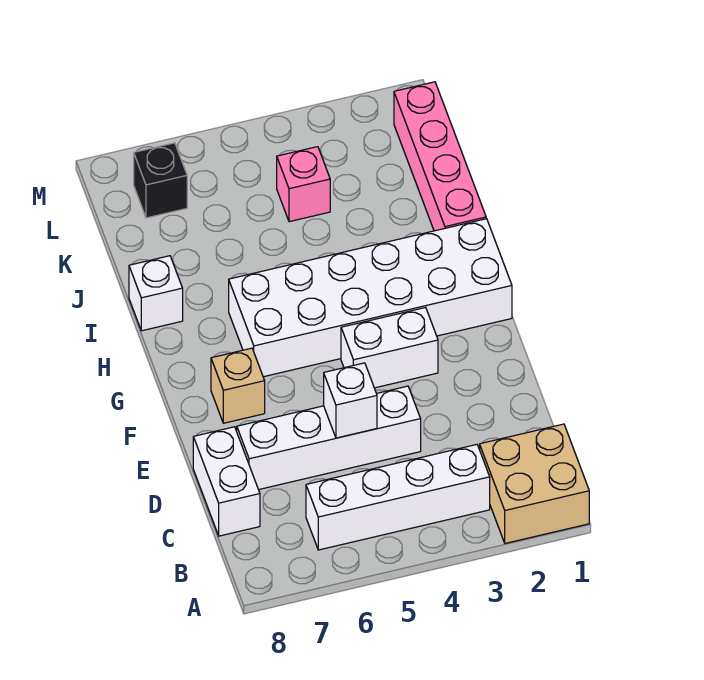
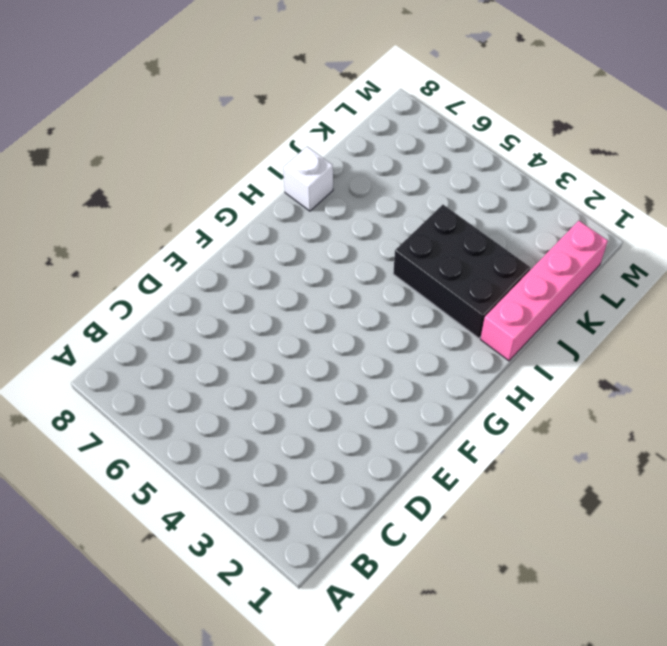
black brick I2:J4 level 1 -> none
none -> tan brick A1:B2 level 1
none -> white brick B3:B6 level 1
none -> white brick C8:D8 level 1

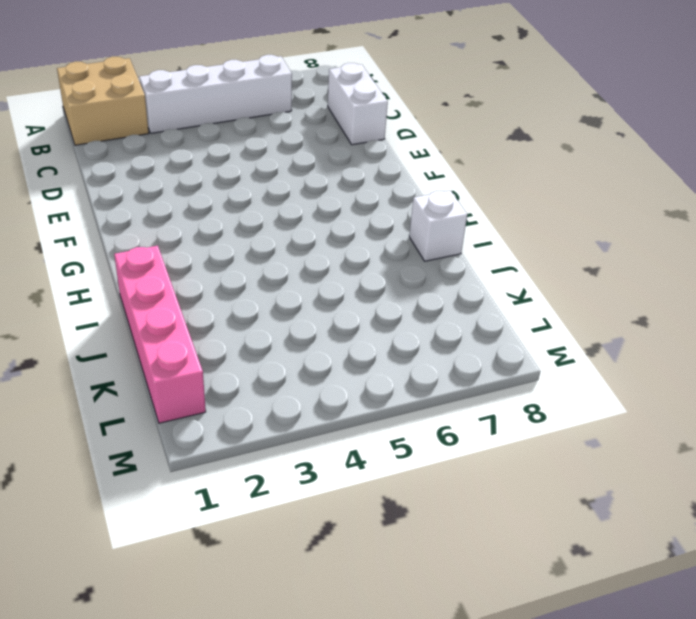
none -> white brick D4:D7 level 1
none -> white brick F3:F4 level 1
none -> tan brick F7 level 1

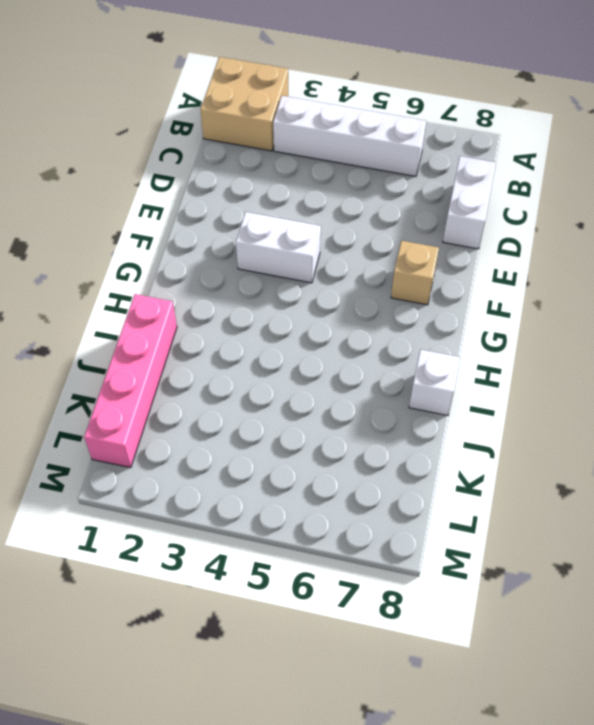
none -> white brick D4:D7 level 1
none -> white brick G1:H6 level 1
none -> pink brick K4 level 1

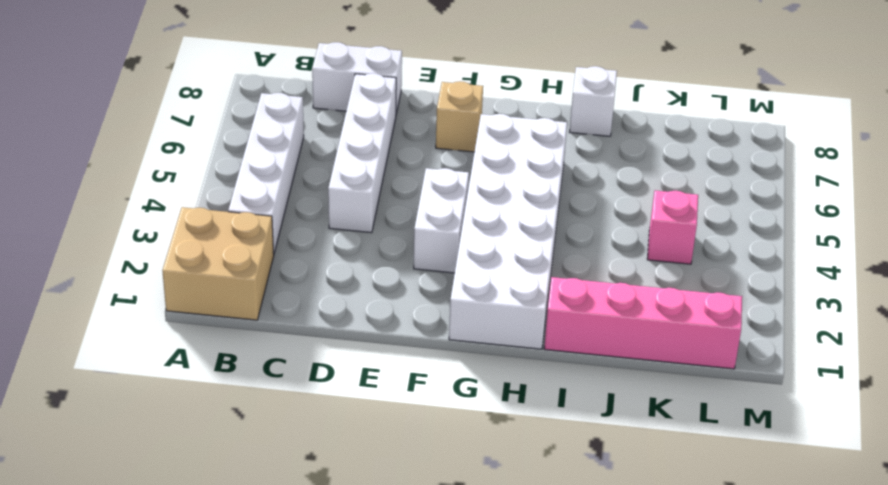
none -> black brick L7 level 1
none -> white brick D5 level 2

